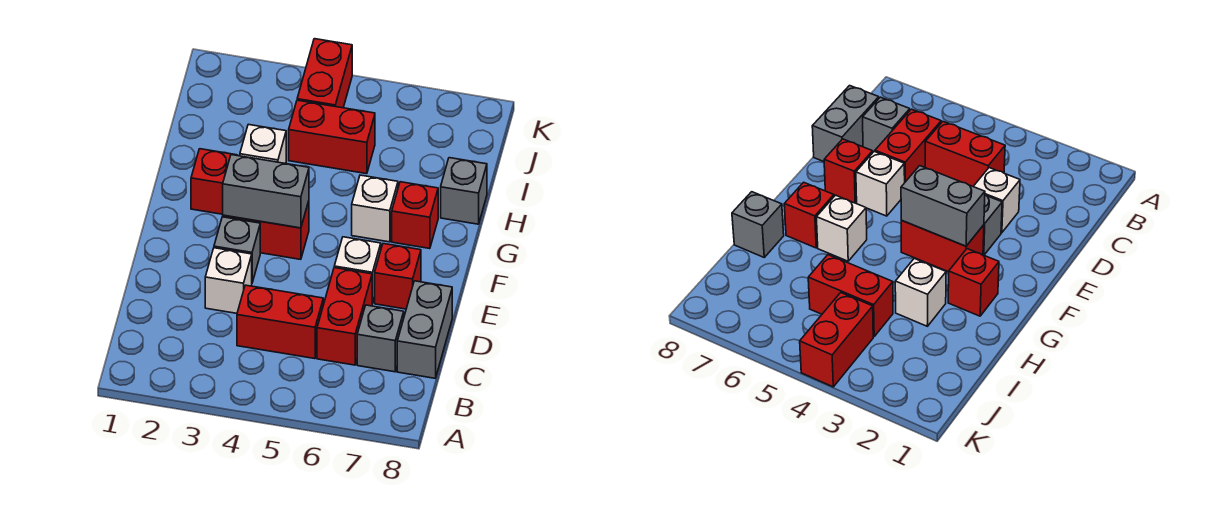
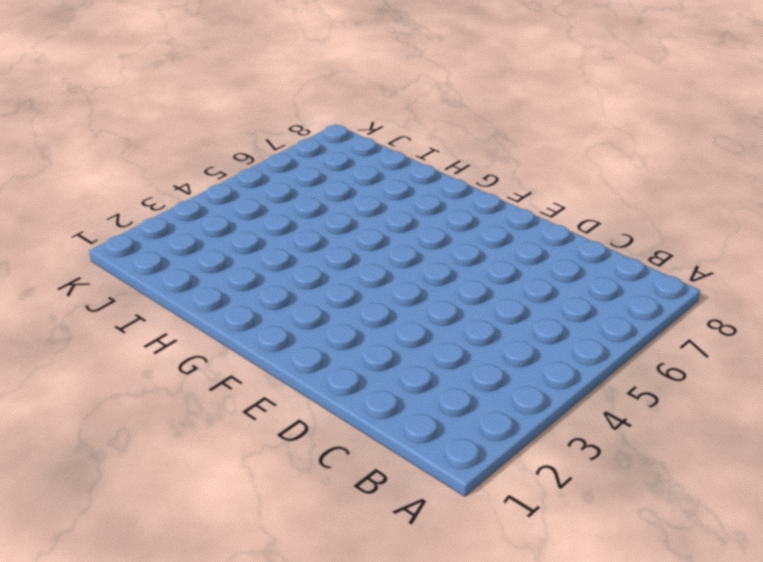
none -> red brick C4:C5 level 1
none -> red brick C6:D6 level 1
none -> grey brick C7 level 1

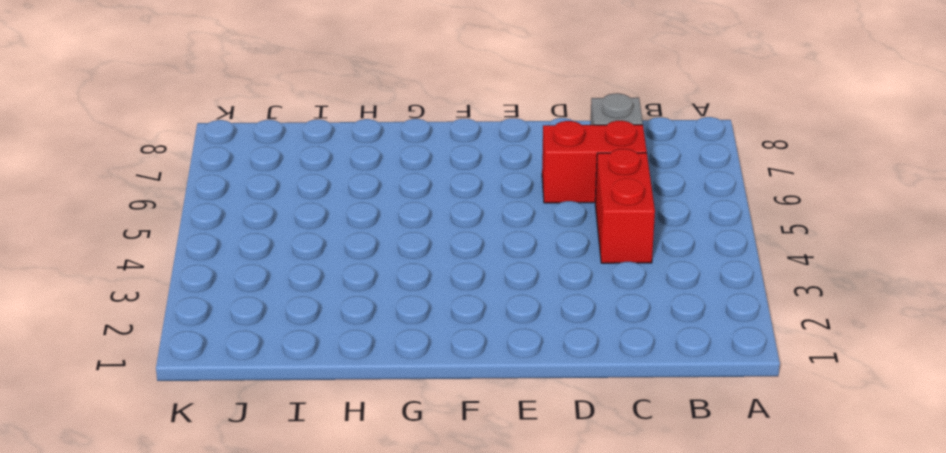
none -> grey brick C8:D8 level 1
none -> white brick D3 level 1
none -> grey brick E3 level 1

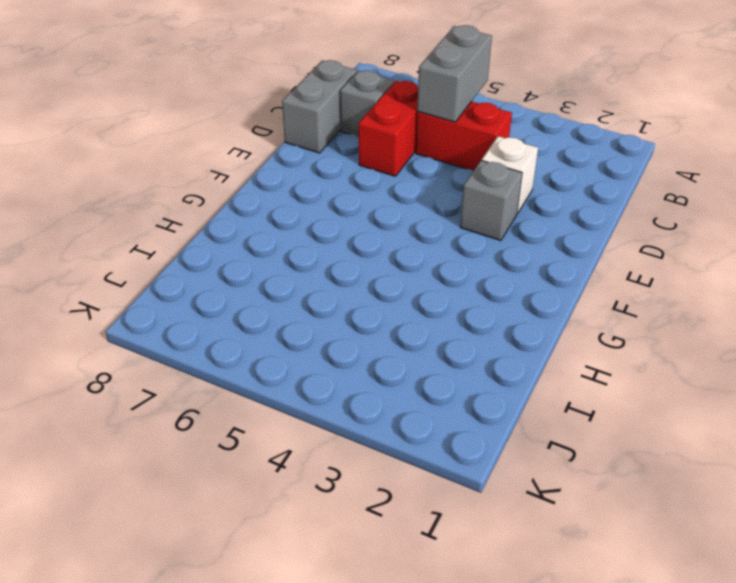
grey brick B5:C5 level 2 -> grey brick F3:F4 level 2
none -> white brick E6 level 1
none -> red brick E7 level 1
none -> red brick F3:F4 level 1

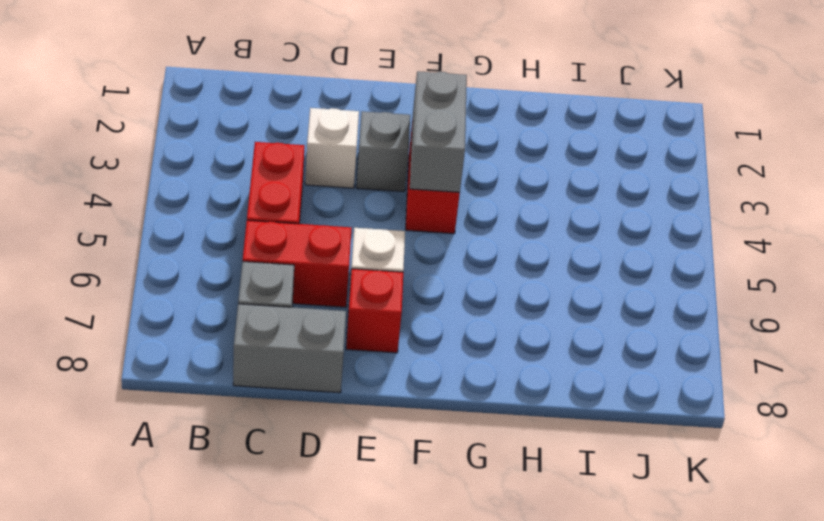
none -> red brick G2 level 1
none -> white brick G6 level 1
none -> red brick G7 level 1

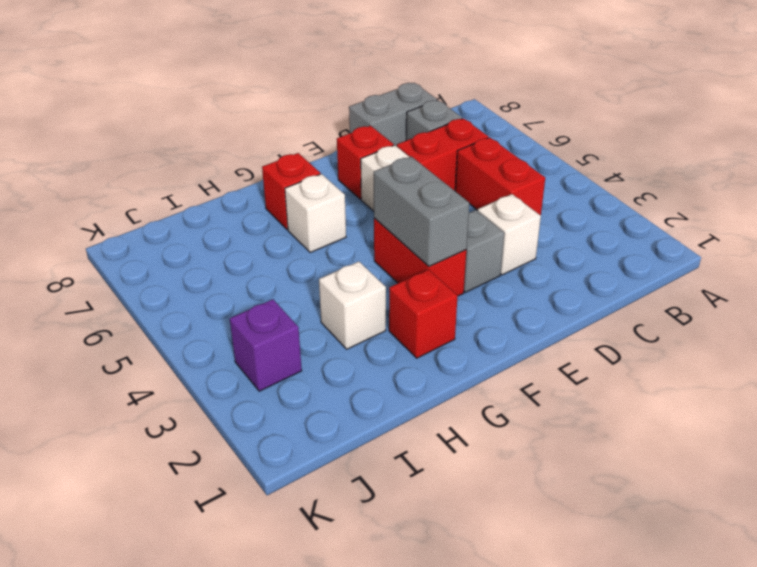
purple brick J3 level 1 -> none
none -> grey brick H8 level 1
none -> red brick I4:I5 level 1
none -> red brick J4:K4 level 1

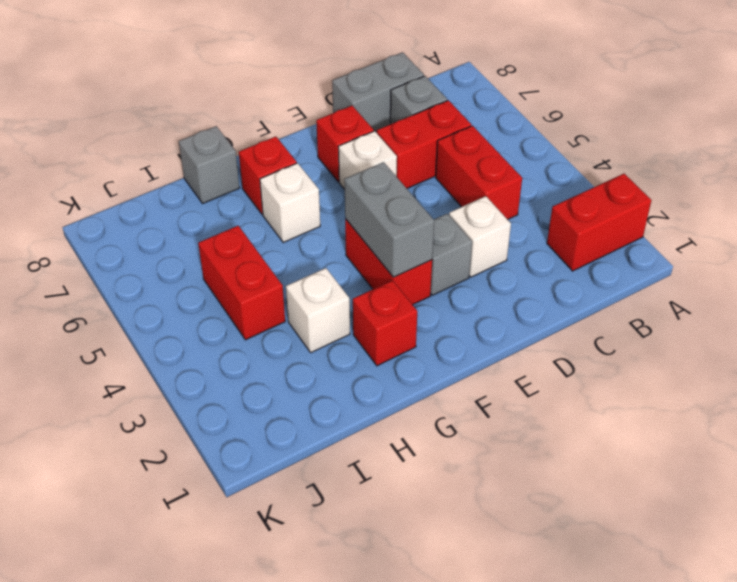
red brick A2:B2 level 1 -> red brick J4:K4 level 1

